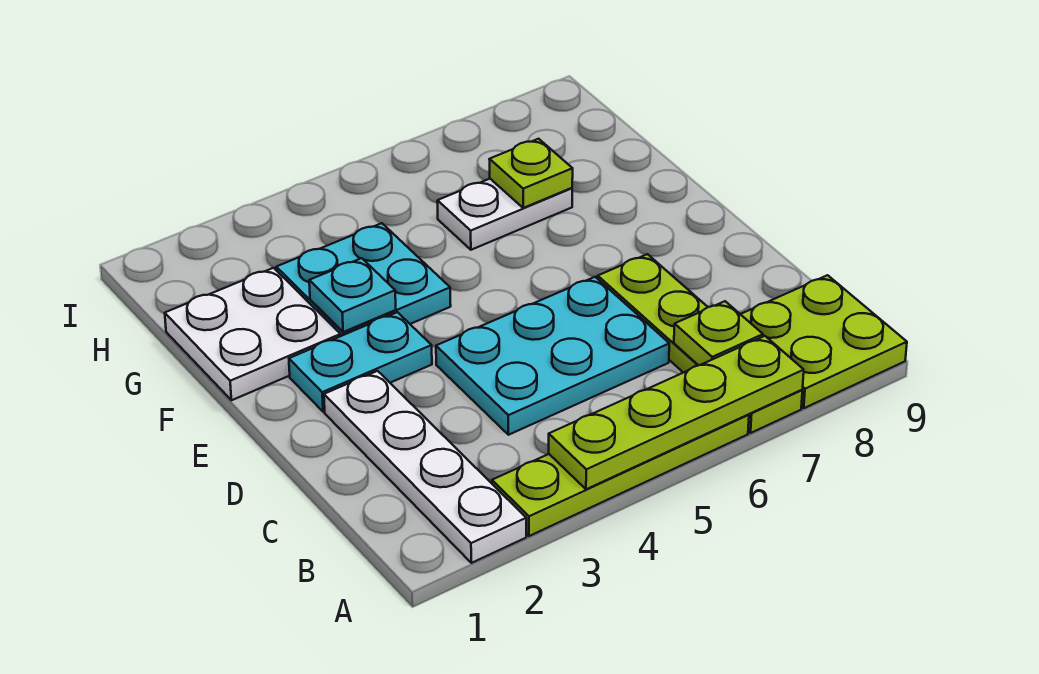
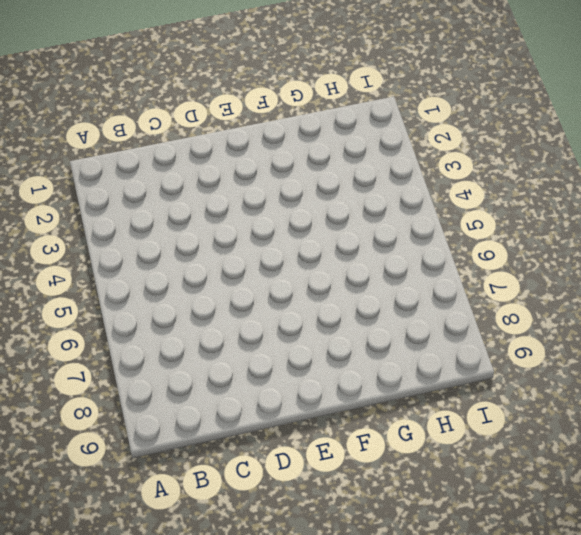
none -> white plate A2:D2 level 1
none -> lime plate A3:A6 level 1
none -> lime plate A7:D7 level 1

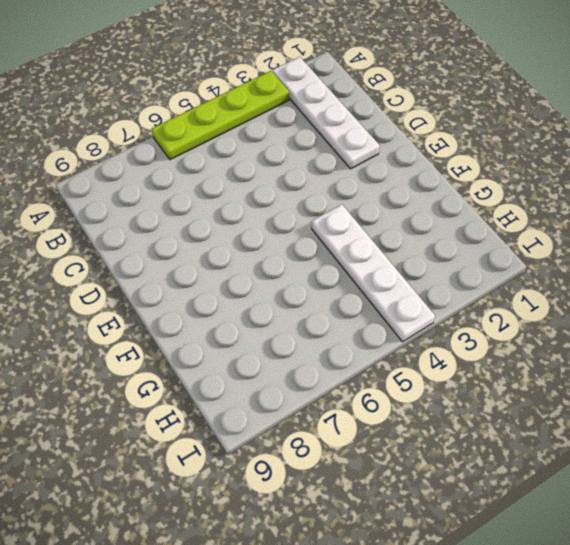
white plate F4:I4 level 1 -> cyan plate F3:G4 level 1
none -> lime plate A7:D7 level 1
none -> lime plate A8:B9 level 1
none -> cyan plate C4:D6 level 1

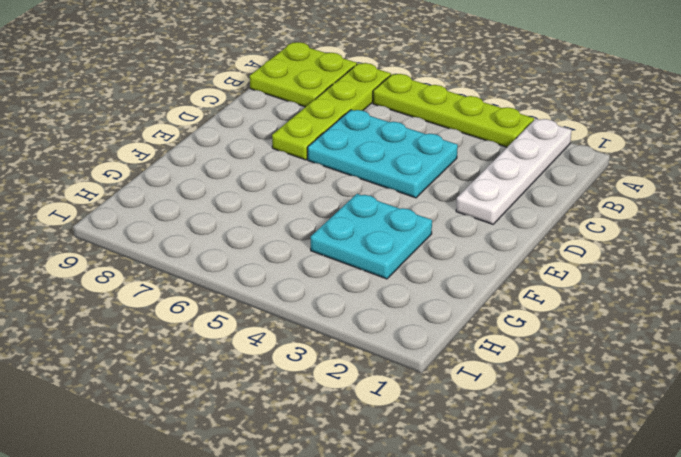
none -> cyan plate E2:E3 level 1
none -> white plate F1:G2 level 1
none -> white plate G6:G7 level 1

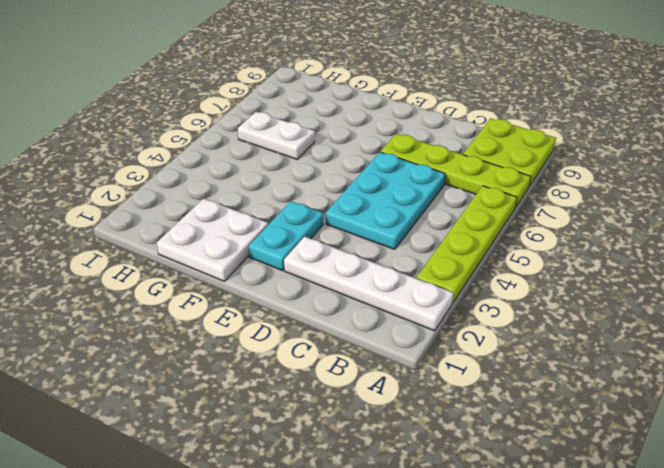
white plate G6:H6 level 1 -> white plate G6:G7 level 1
none -> cyan plate F3:G4 level 1
none -> lime plate A4:A7 level 2
none -> lime plate B7 level 2

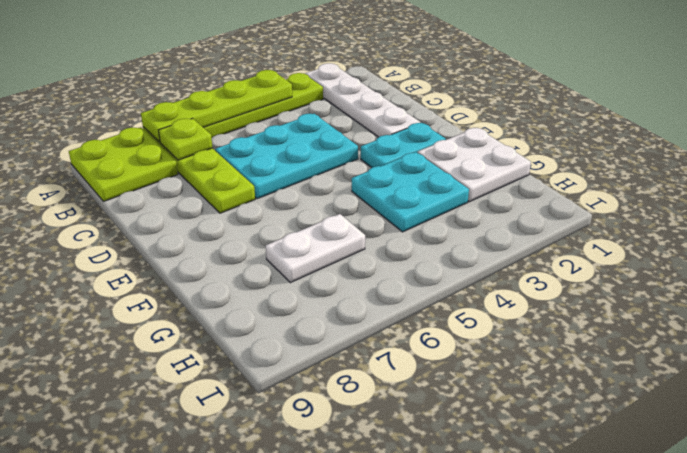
none -> cyan plate F3 level 2
none -> lime plate G7 level 2

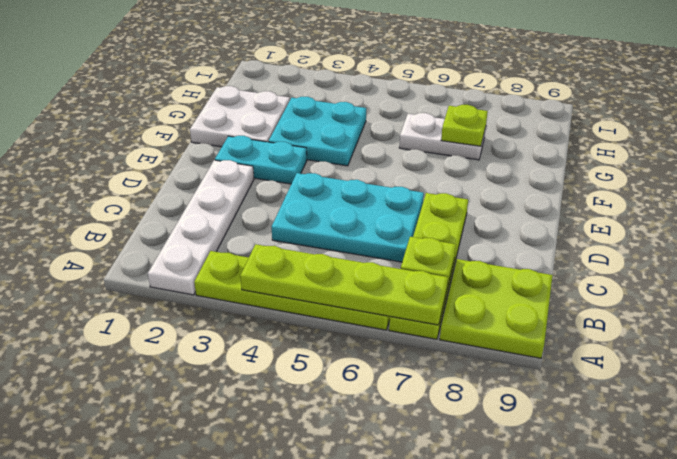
none -> cyan plate F3 level 2

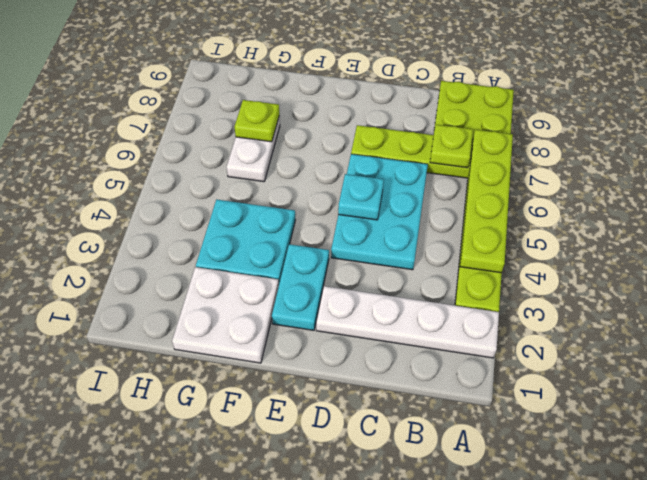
cyan plate D5 level 2 -> cyan plate F3 level 2

